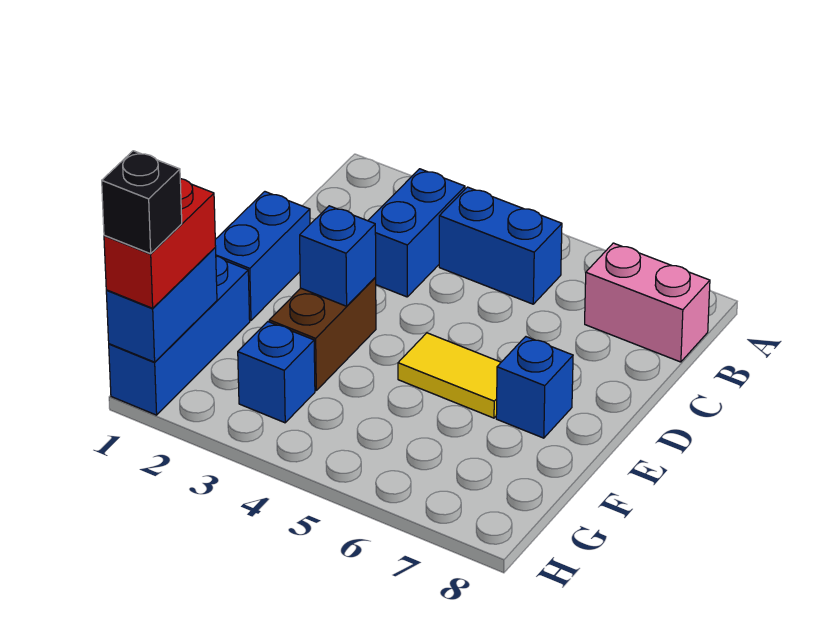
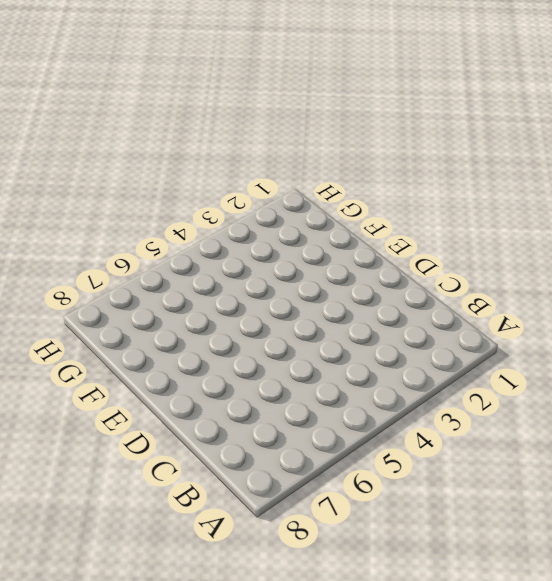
none -> blue brick B3:C3 level 1
none -> blue brick B4:B5 level 1
none -> pink brick B7:B8 level 1

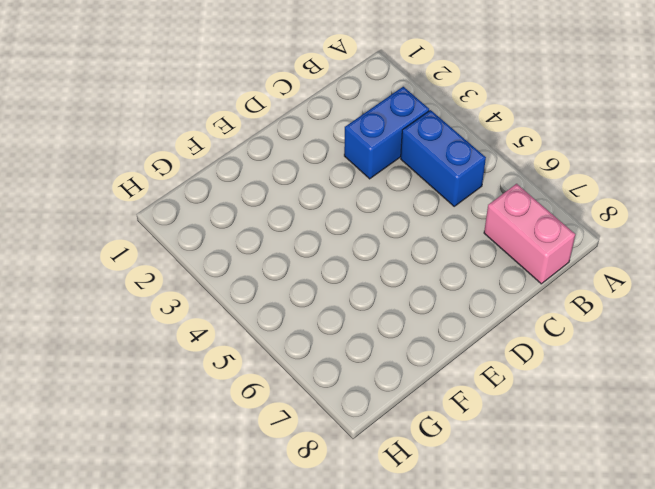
none -> blue brick D1:E1 level 1
none -> brown brick E3:F3 level 1
none -> yellow tile E5:E6 level 1

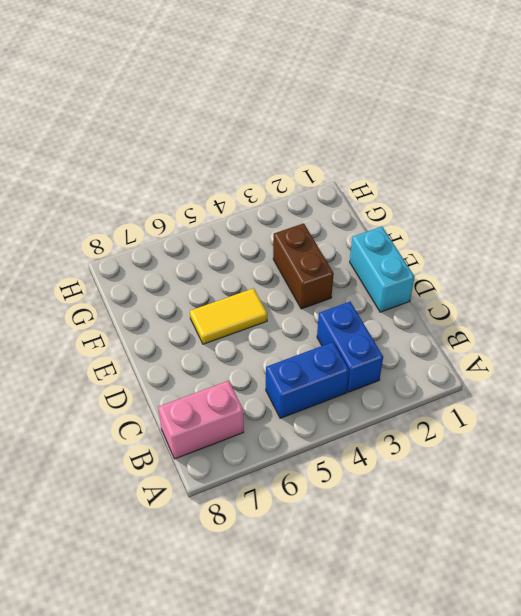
cyan brick D1:E1 level 1 -> blue brick D1:E1 level 1
none -> blue brick E7 level 1
none -> blue brick F1:H1 level 1
none -> blue brick G3 level 1

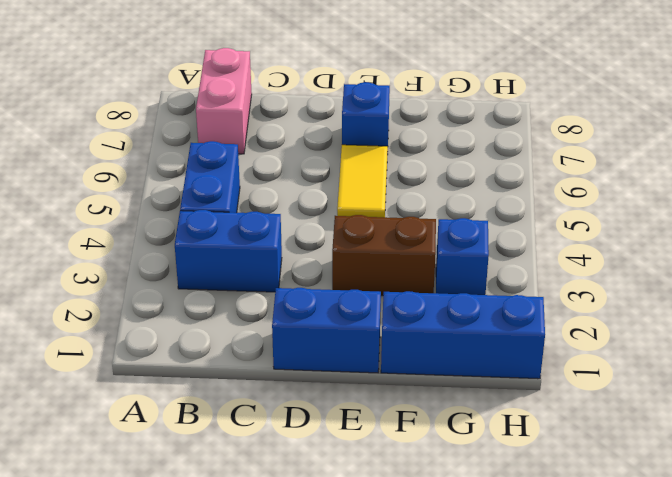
none -> blue brick E3 level 2
none -> blue brick G1:H1 level 2
none -> red brick G1:H1 level 3

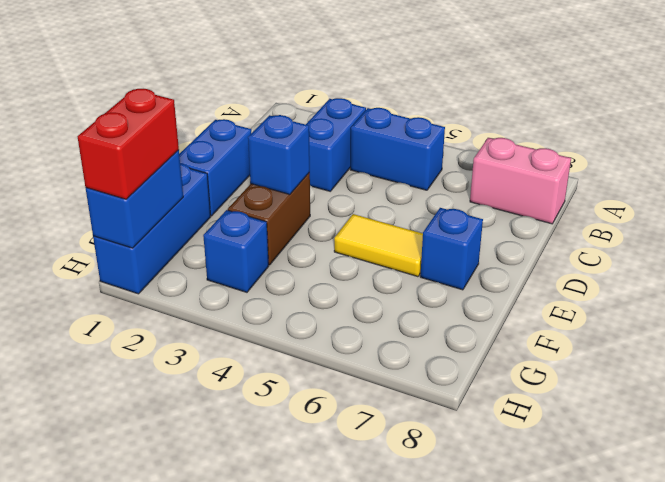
none -> black brick H1 level 4

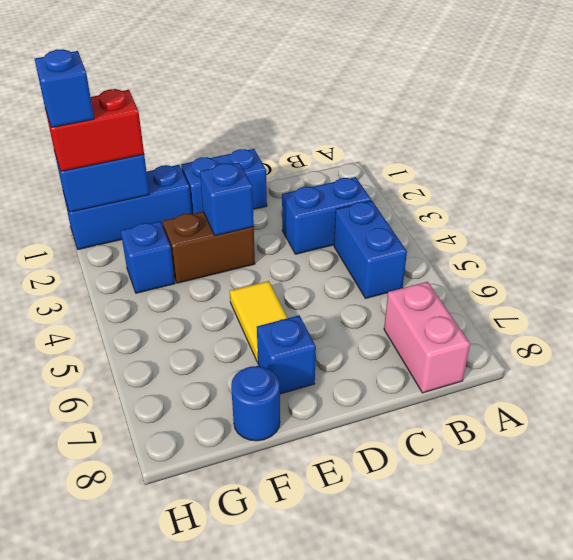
blue round brick F8 level 1 -> none
blue brick H1 level 4 -> black brick H1 level 4

